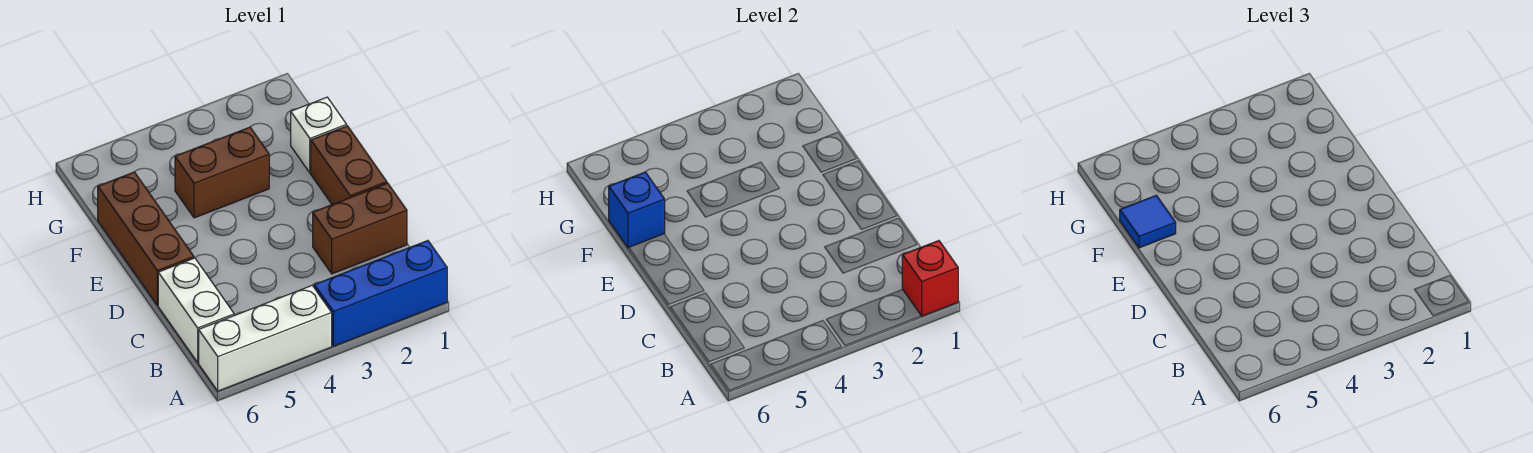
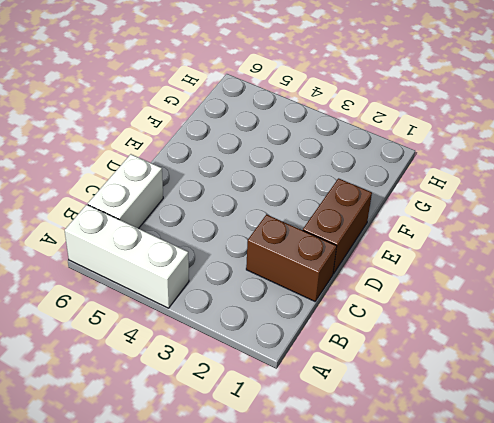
none -> blue brick A1:A3 level 1
none -> brown brick D6:F6 level 1

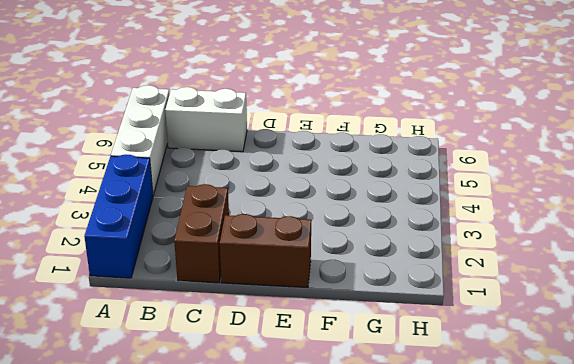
none -> brown brick D6:F6 level 1
none -> white brick F1 level 1

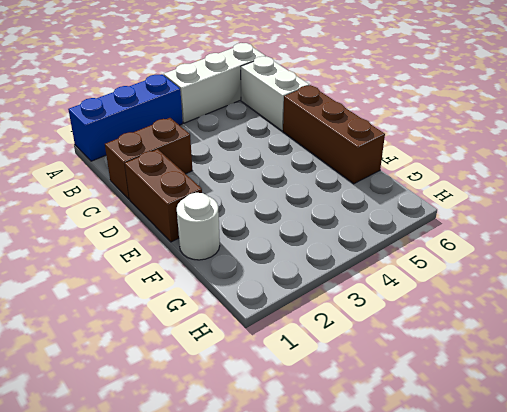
white round brick F1 level 1 -> white brick F1 level 1
none -> brown brick F3:F4 level 1
none -> red brick A1 level 2

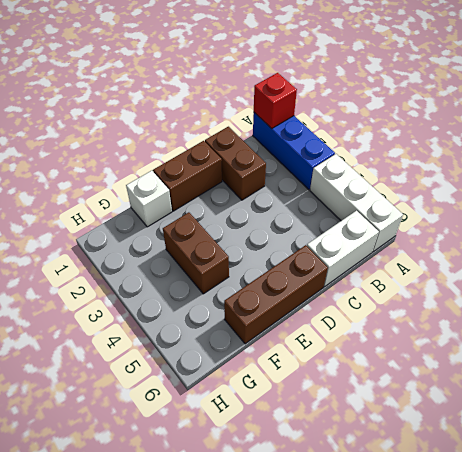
none -> blue brick F6 level 2
none -> blue tile F6 level 3

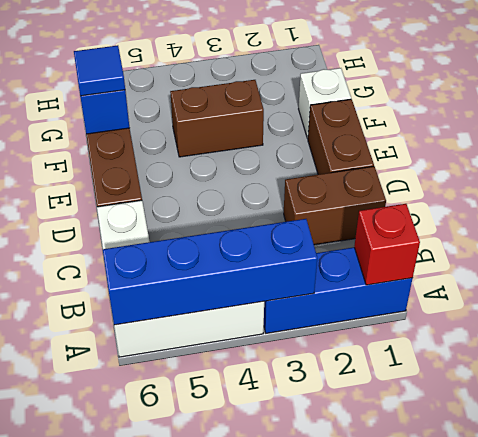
blue brick A3:A6 level 2 -> none

